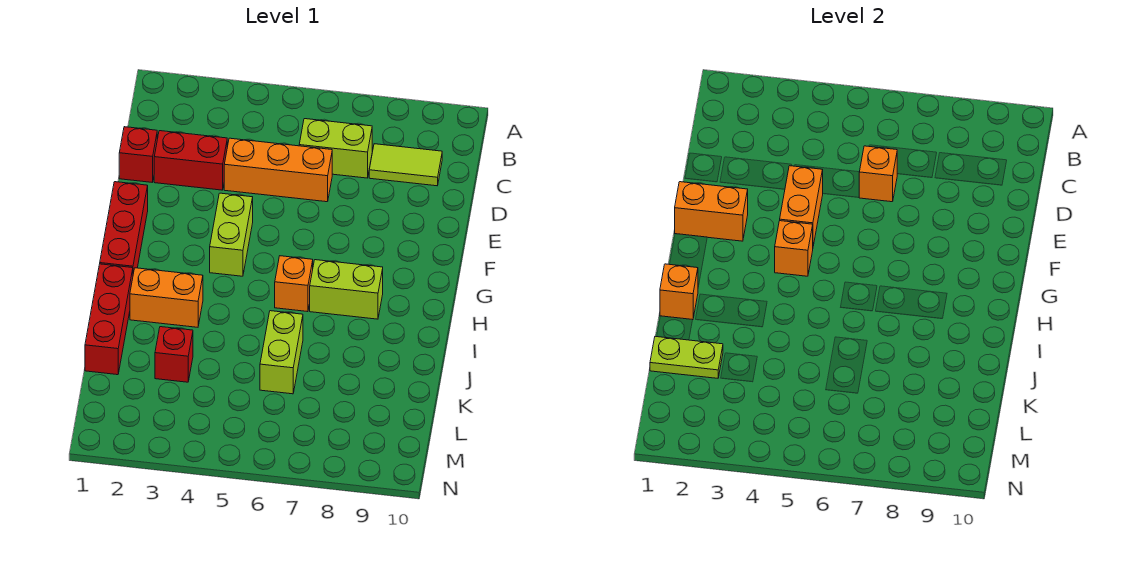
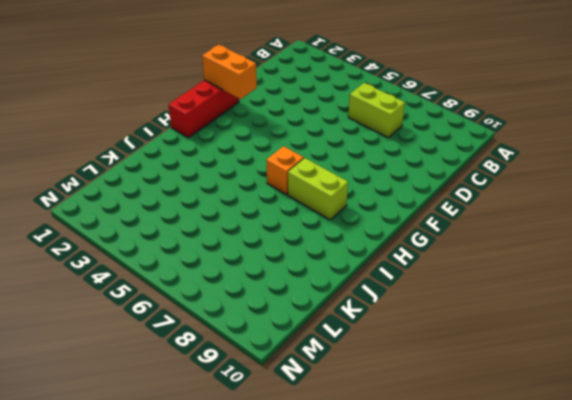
none -> lime tile C8:C9 level 1
none -> red brick D1 level 1
none -> red brick D2:D3 level 1

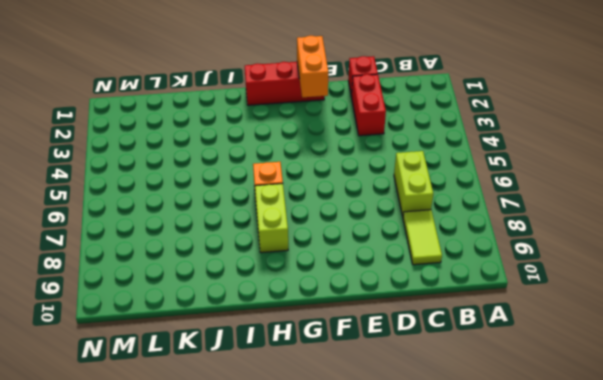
none -> orange brick D4:D6 level 1
none -> lime brick F4:G4 level 1
none -> red brick I1:K1 level 1

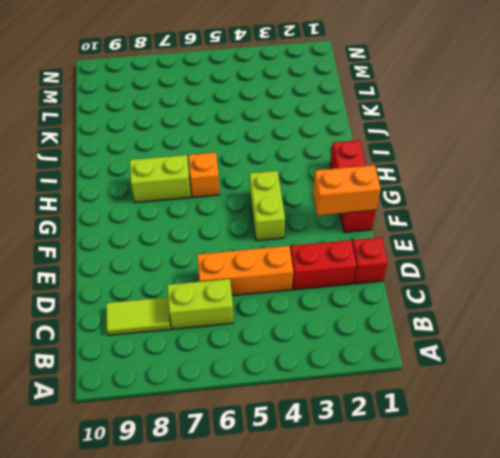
none -> red brick I1:K1 level 1
none -> orange brick I2:I3 level 1
none -> lime brick J6:K6 level 1

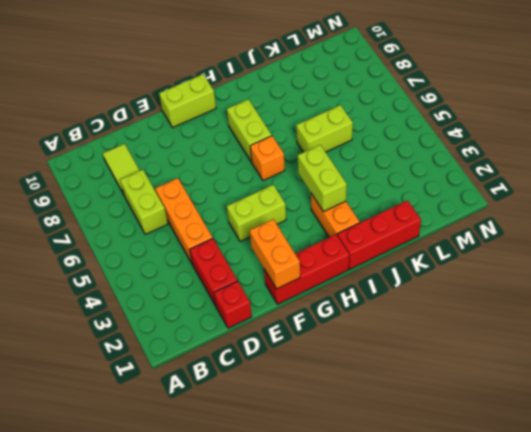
lime brick F10:G10 level 1 -> none
lime brick I3:I4 level 2 -> none
none -> red brick K3 level 1
none -> orange brick D6 level 2
none -> orange brick E4:F4 level 2

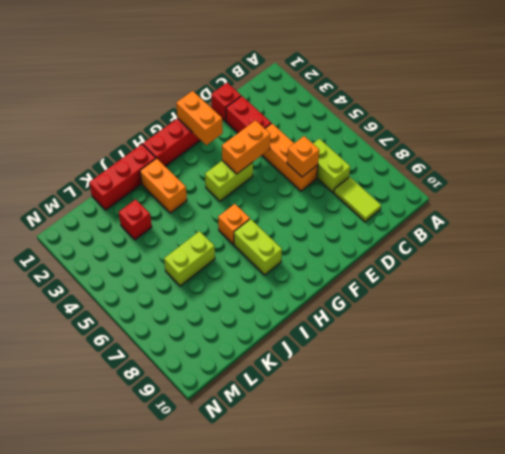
none -> orange brick G4 level 2
none -> orange brick I1 level 2
none -> lime plate K1:K2 level 2

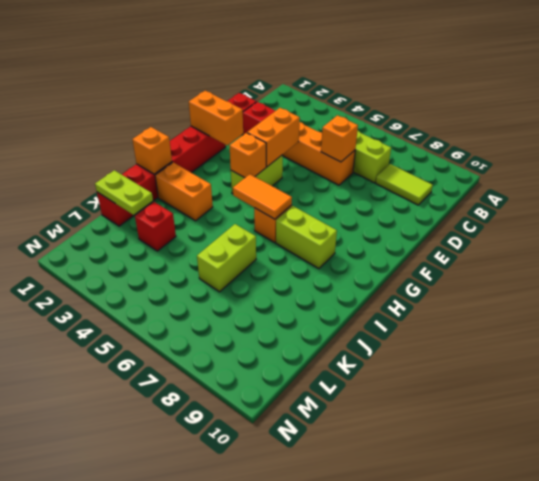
orange tile H5:H6 level 2 -> none

